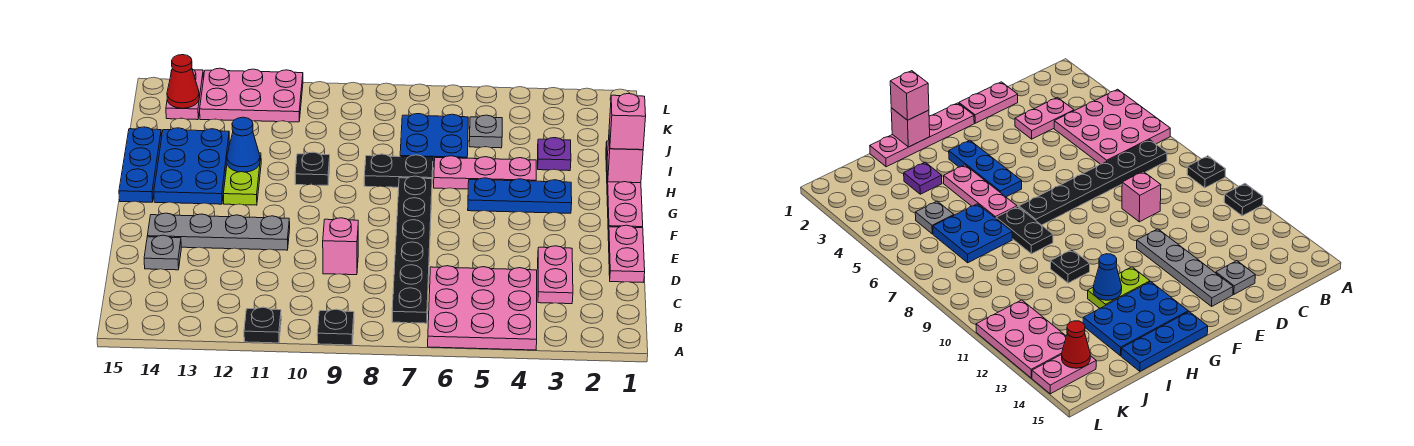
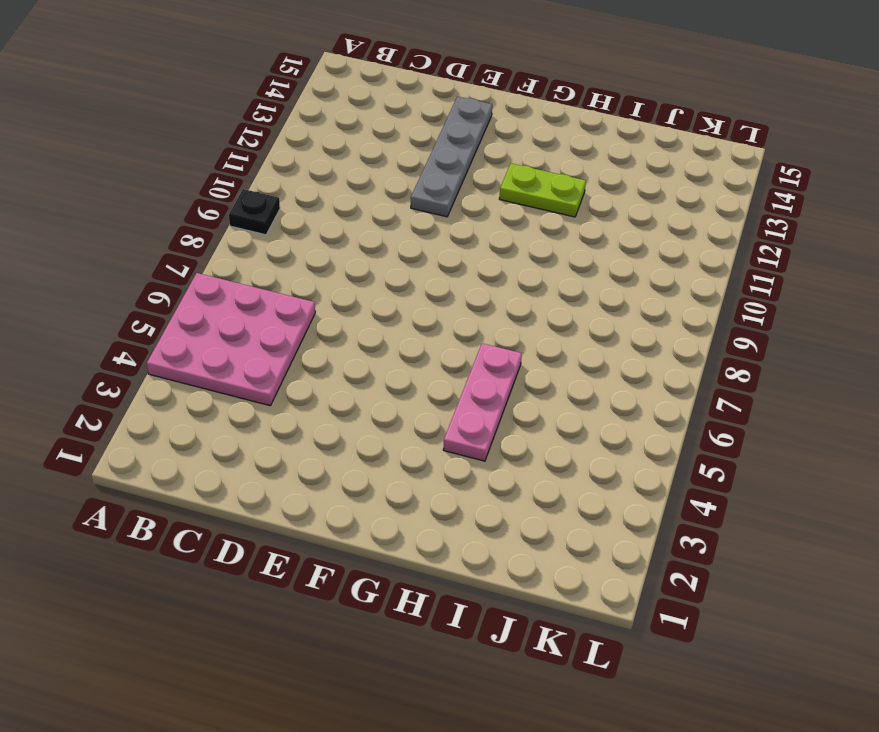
none -> black plate A11 level 1
none -> black plate B7:G7 level 1
none -> pink plate C3:D3 level 1

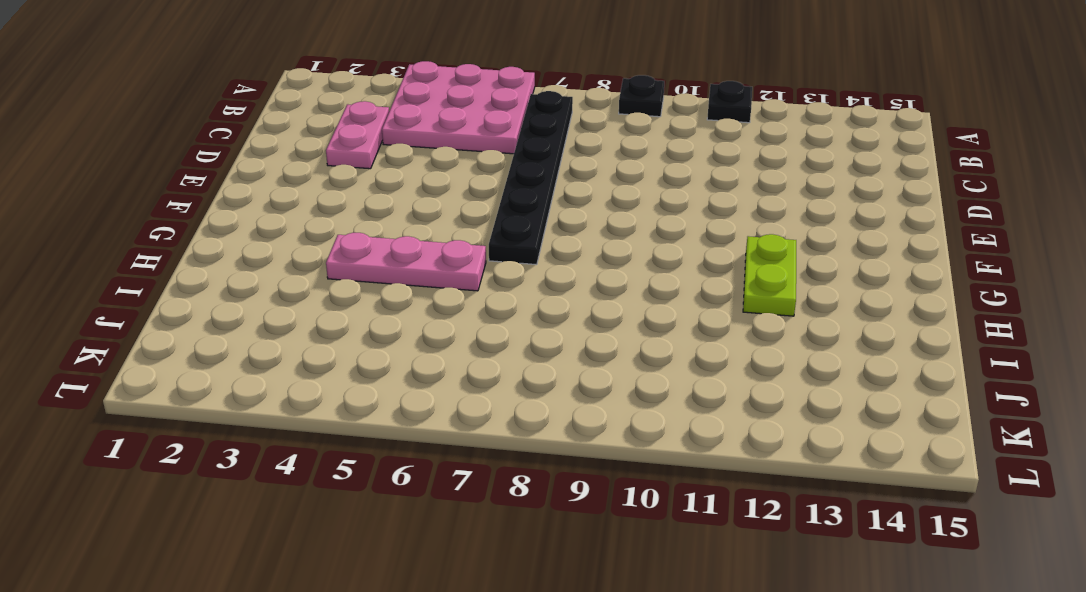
none -> pink plate D1:E1 level 1
none -> pink brick D9 level 1
none -> grey plate D14 level 1

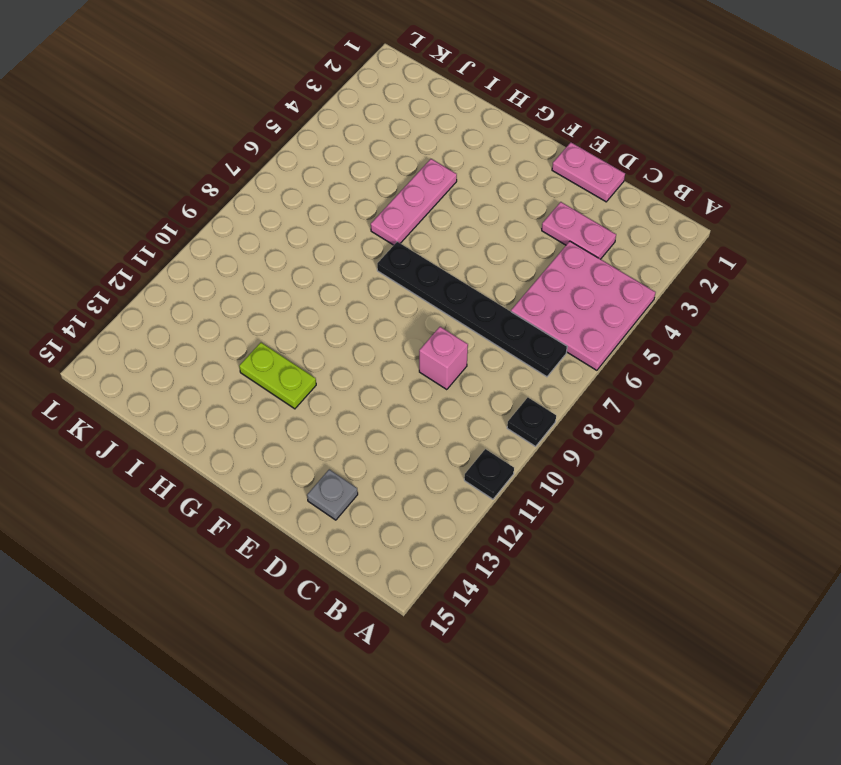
none -> grey plate E11:E14 level 1
none -> pink plate F1:I1 level 1
none -> blue plate G3:G5 level 1

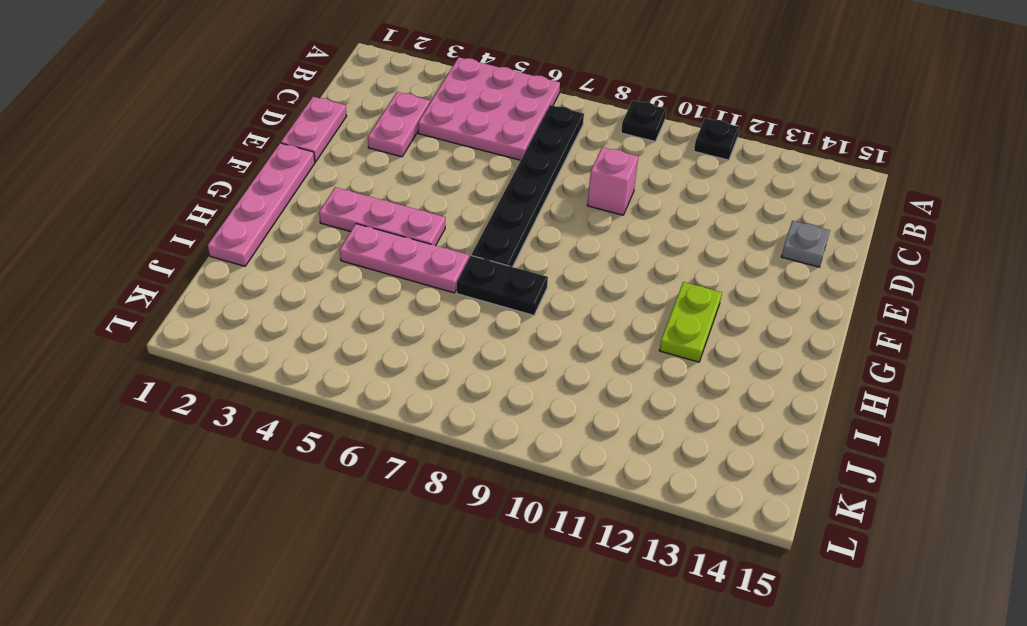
pink plate G3:G5 level 1 -> blue plate G3:G5 level 1
none -> grey plate E11:E14 level 1
none -> blue plate G13:I14 level 1
none -> blue plate G15:I15 level 1

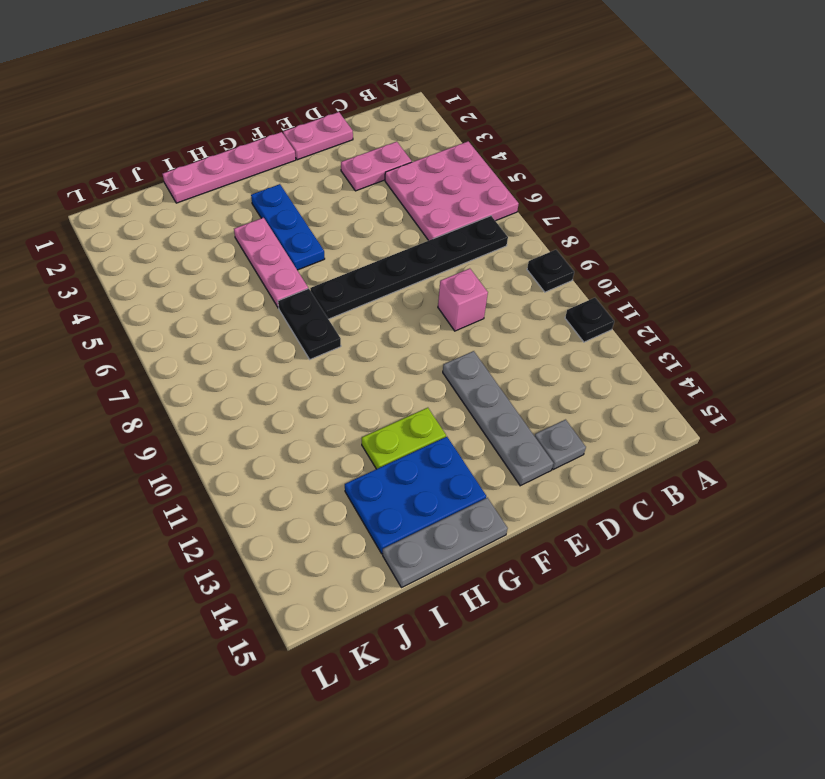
grey plate G15:I15 level 1 -> blue plate G15:I15 level 1
none -> black plate H10 level 1
none -> purple plate I3 level 1
none -> blue plate I6:J7 level 1

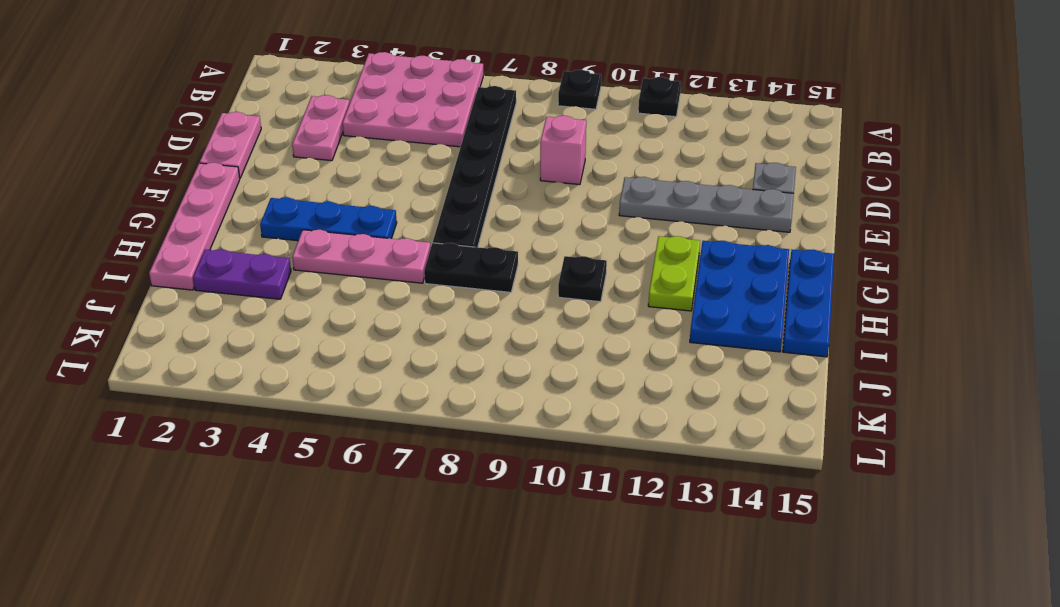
purple plate I2:I3 level 1 -> purple plate I3 level 1
none -> blue plate I6:J7 level 1
none -> grey plate J5 level 1
none -> pink plate K11:L13 level 1

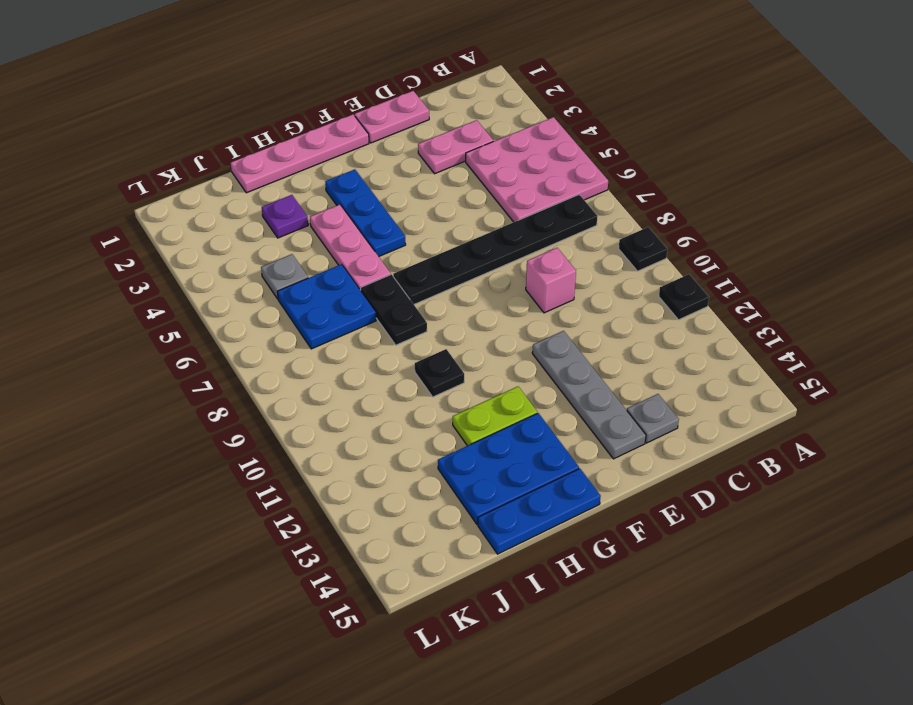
none -> pink plate K11:L13 level 1
none -> pink plate K14:L14 level 1
none -> pink brick H1 level 2

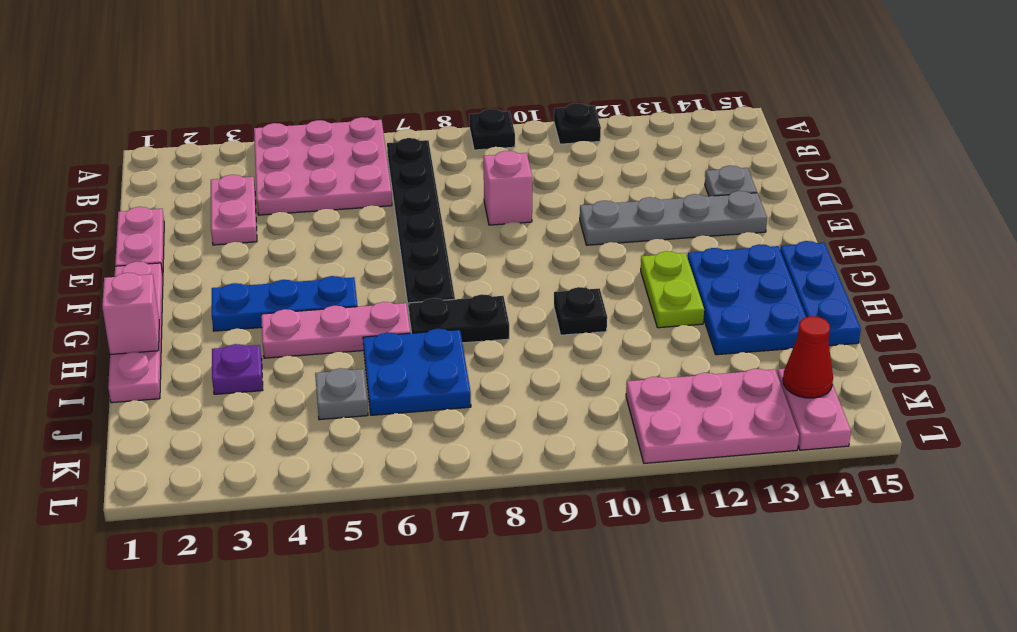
none -> blue cone H12 level 2
none -> pink brick H1 level 3

